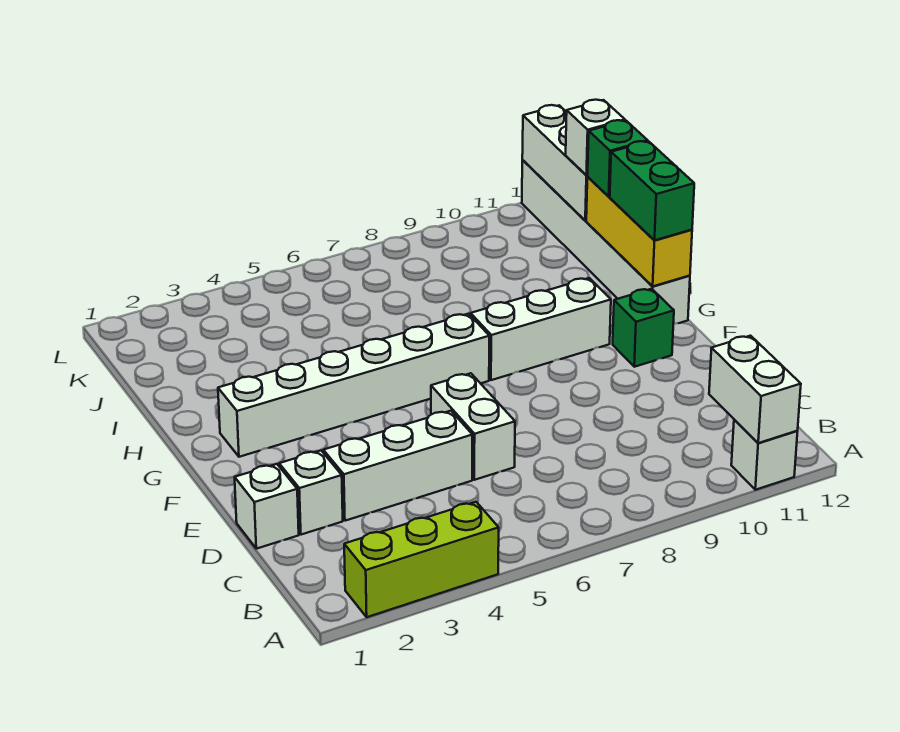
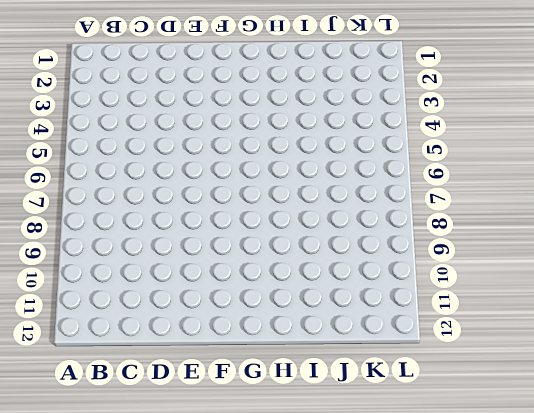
none -> lime brick A2:A4 level 1
none -> white brick A11 level 1
none -> white brick D1 level 1

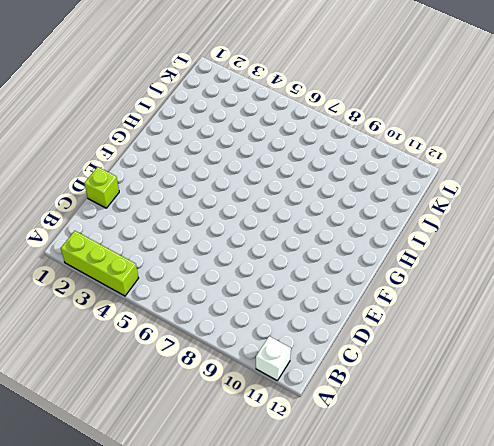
lime brick D1 level 1 -> white brick D1 level 1
none -> white brick D2 level 1
none -> white brick D3:D5 level 1
none -> white brick D6:E6 level 1

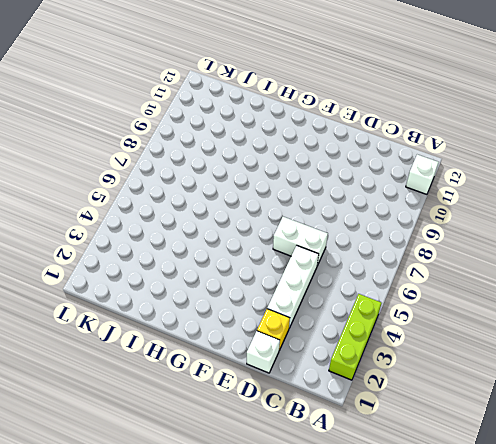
yellow brick D2 level 1 -> white brick D2 level 1
none -> green brick F11 level 1
none -> white brick G2:G7 level 1
none -> white brick G8:G10 level 1

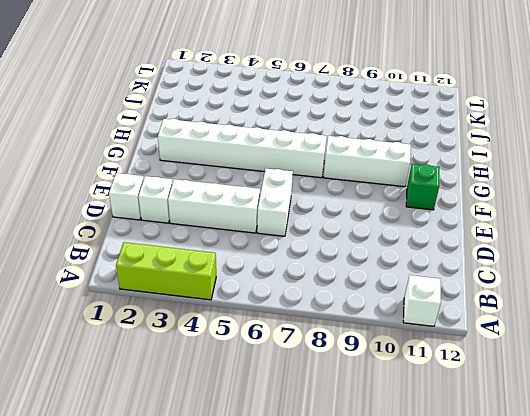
none -> white brick G12:L12 level 1
none -> white brick A11:B11 level 2
none -> yellow brick G12:I12 level 2

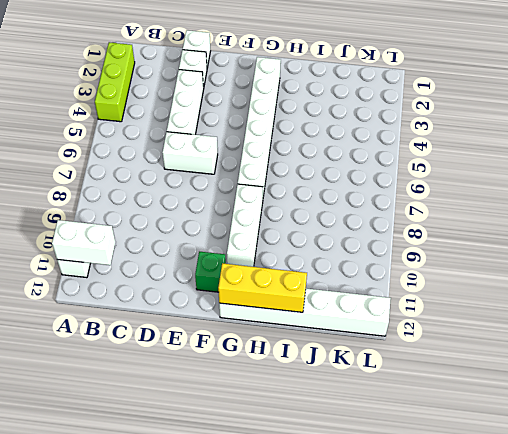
none -> white brick J12:L12 level 2
none -> green brick G12:H12 level 3
none -> green brick I12 level 3

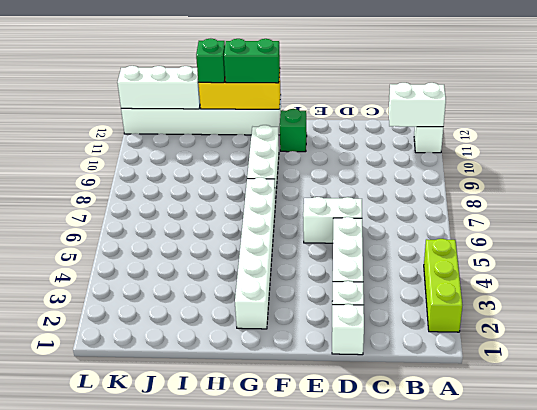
none -> white brick J12 level 3

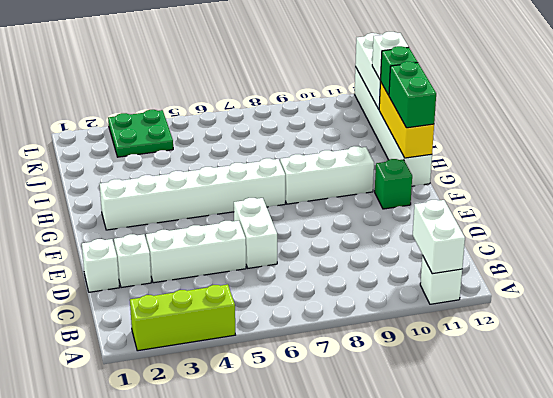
green plate K3:L4 level 1 -> none

